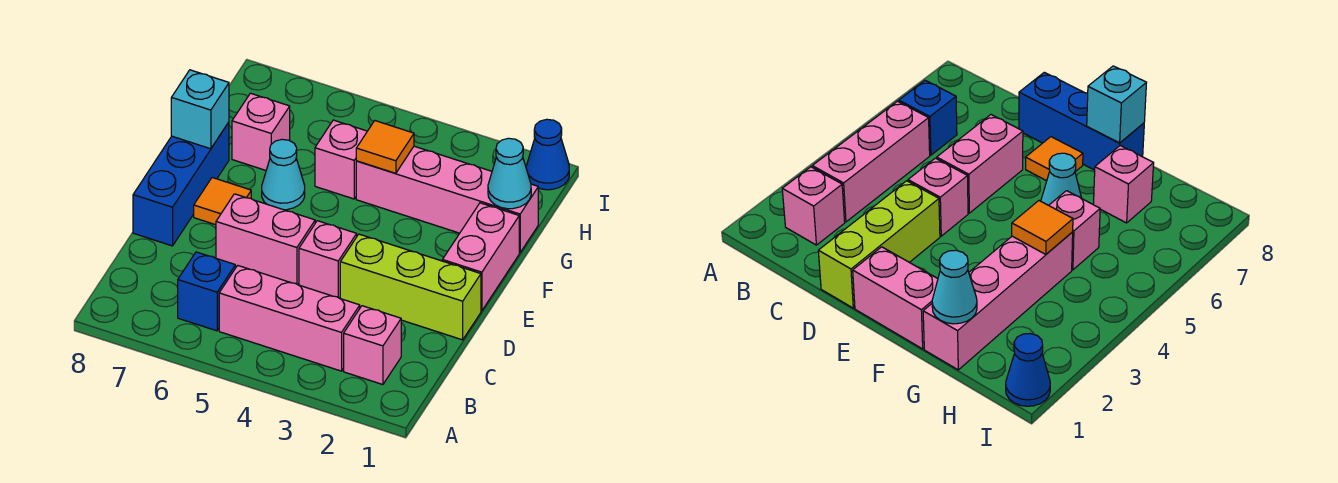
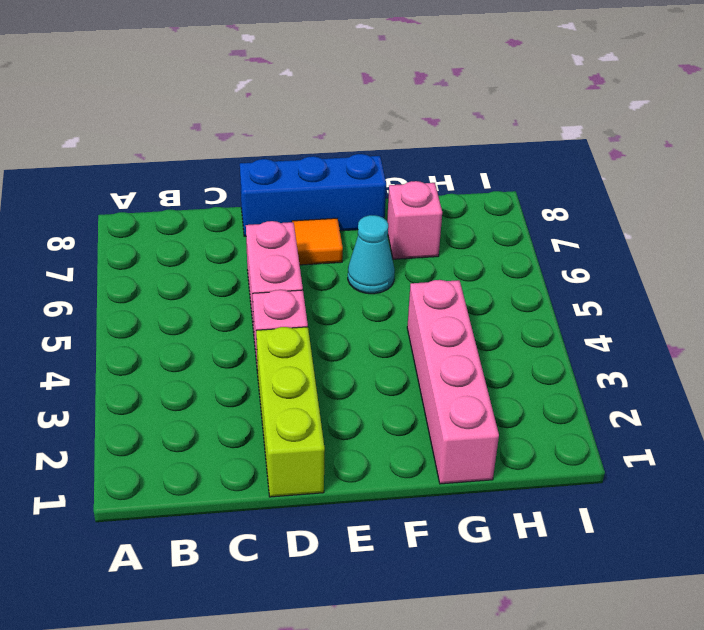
none -> pink brick B2 level 1
none -> pink brick B3:B5 level 1
none -> blue brick B6 level 1

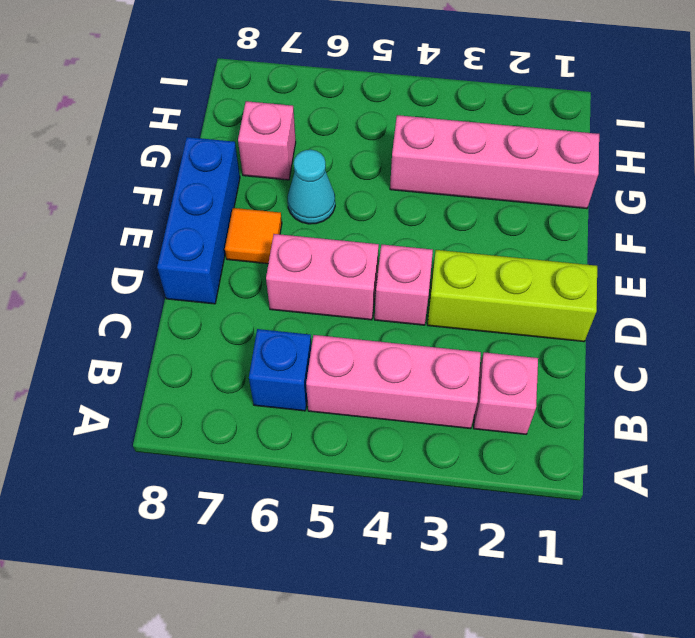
none -> pink brick E1:F1 level 1
none -> pink brick G5 level 1
none -> blue cone I1 level 1

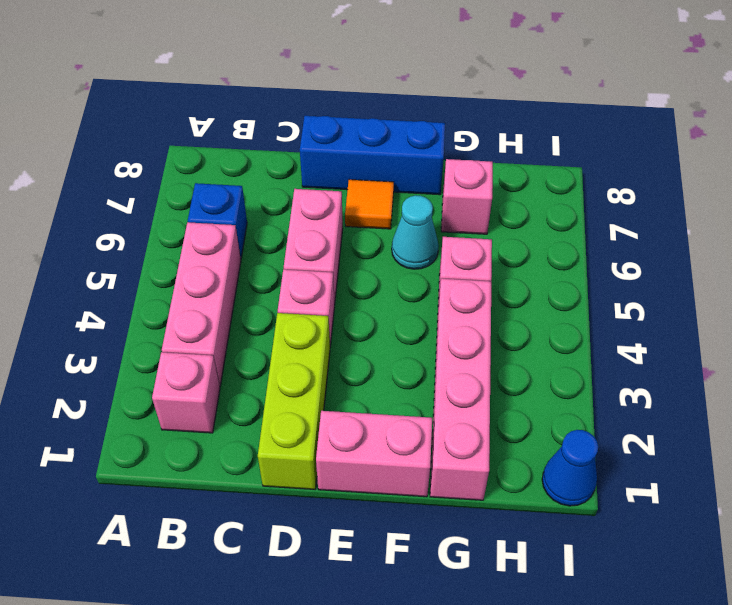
none -> cyan brick F8 level 2
none -> cyan cone G1 level 2
none -> orange tile G4 level 2

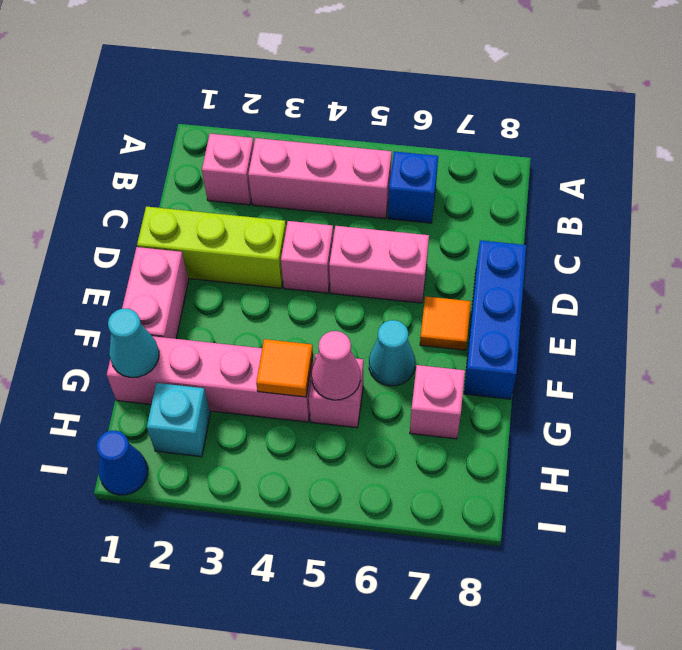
pink cone G5 level 2 -> none
cyan brick H2 level 1 -> cyan brick F8 level 2

